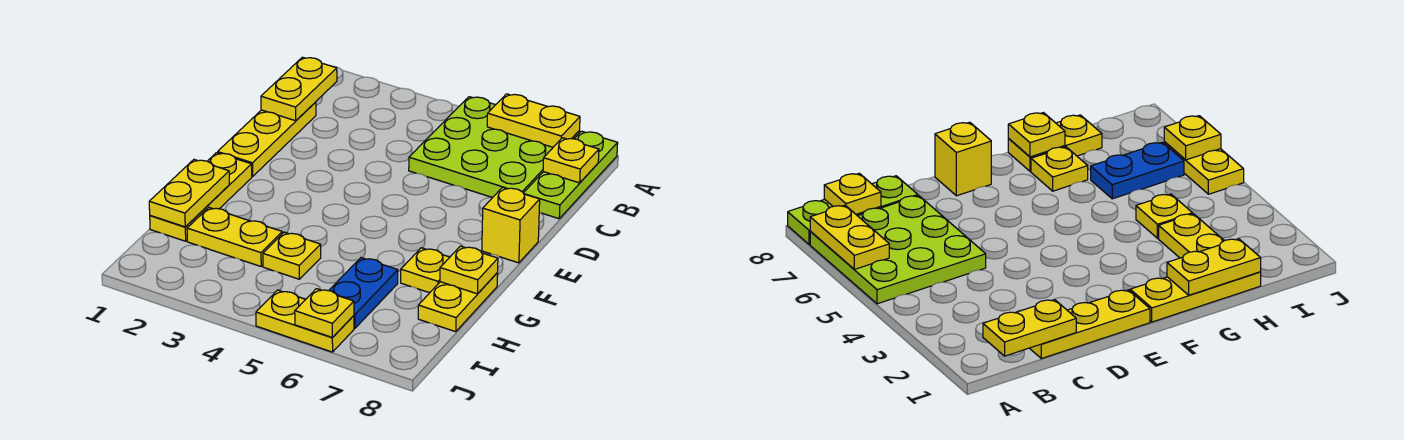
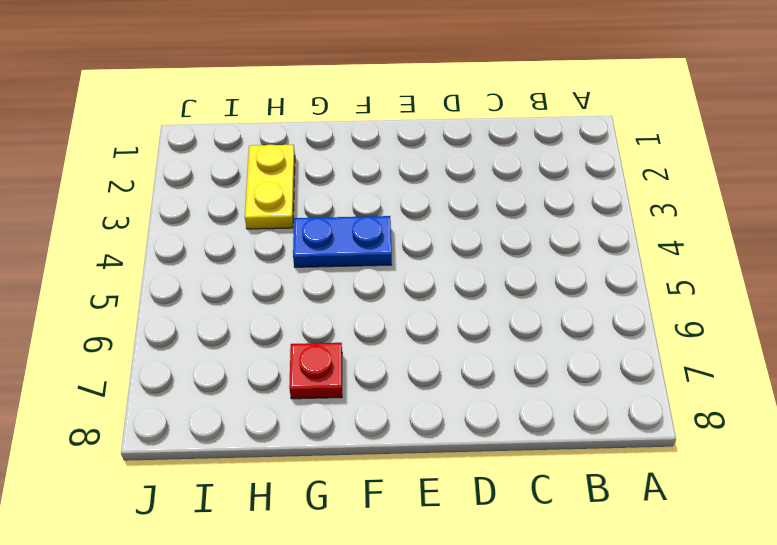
blue plate F4:G4 level 1 -> blue plate H6:I6 level 1
red plate G7 level 1 -> yellow plate G7 level 1
none -> lime plate A5:C7 level 1
none -> lime plate A8:C8 level 1
none -> yellow plate C1:E1 level 1

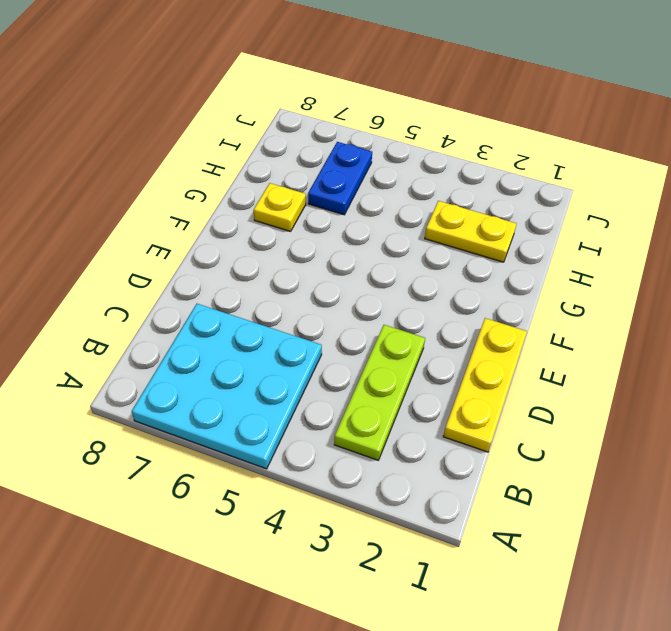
cyan plate A5:C7 level 1 -> lime plate A5:C7 level 1
lime plate B3:D3 level 1 -> lime plate A8:C8 level 1
none -> yellow brick E8 level 1
none -> yellow plate F1:H1 level 1
none -> yellow plate G8:H8 level 1

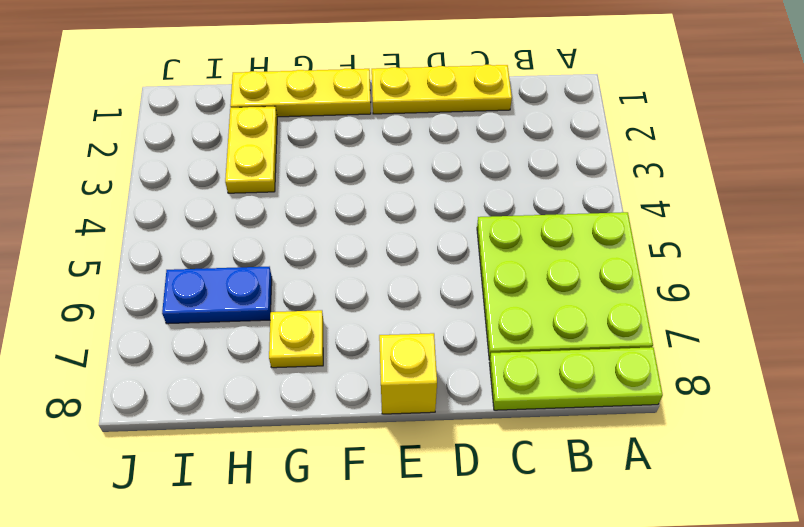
none -> yellow plate G8:H8 level 1
none -> yellow plate H4 level 1
none -> yellow plate J5:J6 level 1

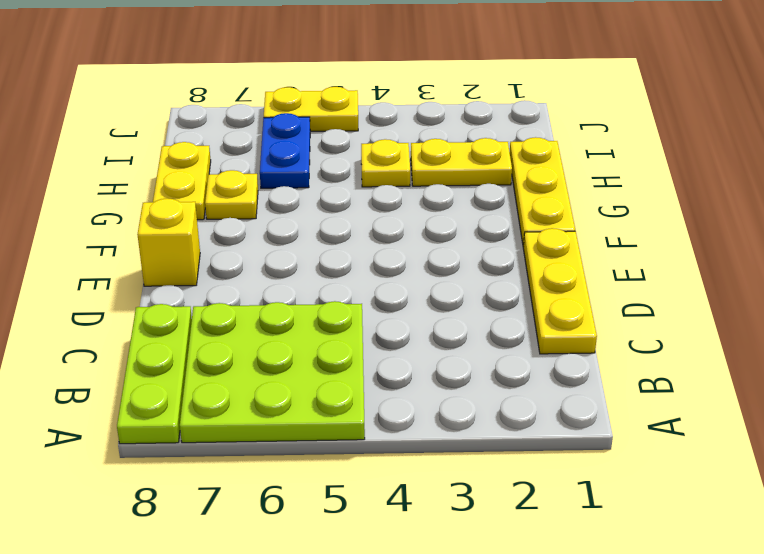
none -> yellow plate A6:A7 level 2
none -> yellow plate B1:C1 level 2
none -> yellow plate B8 level 2

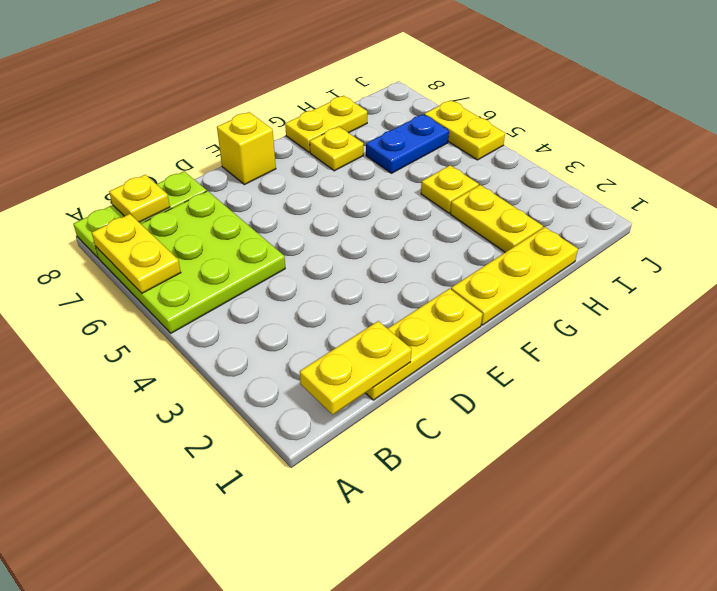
none -> yellow plate G1:H1 level 2
none -> yellow plate G8 level 2
none -> yellow plate J6 level 2

